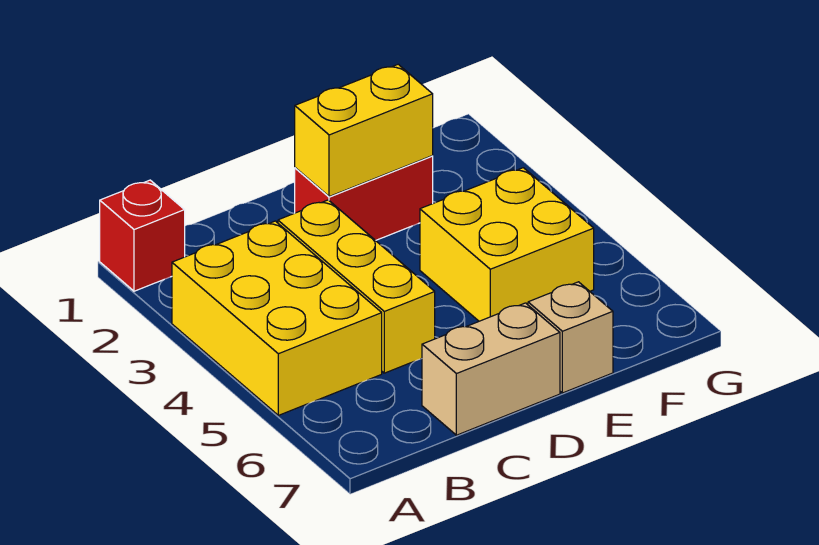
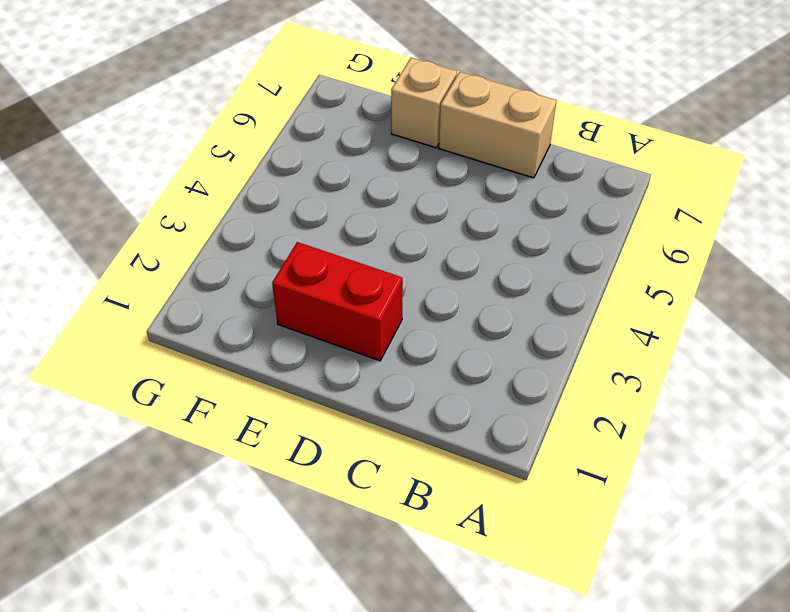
none -> red brick A1 level 1
none -> yellow brick A3:B5 level 1

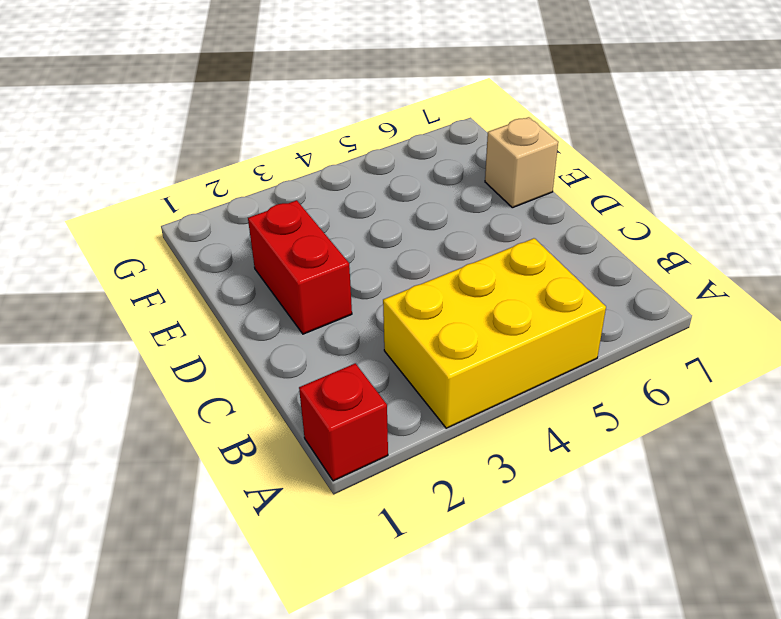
none -> yellow brick C3:C5 level 1
none -> tan brick C7:D7 level 1

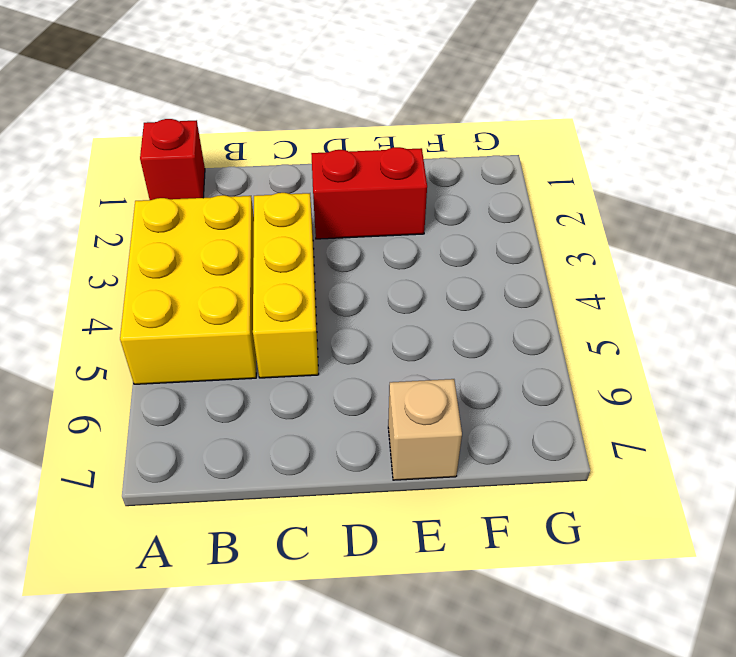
none -> tan brick C7:D7 level 1
none -> yellow brick E4:F5 level 1

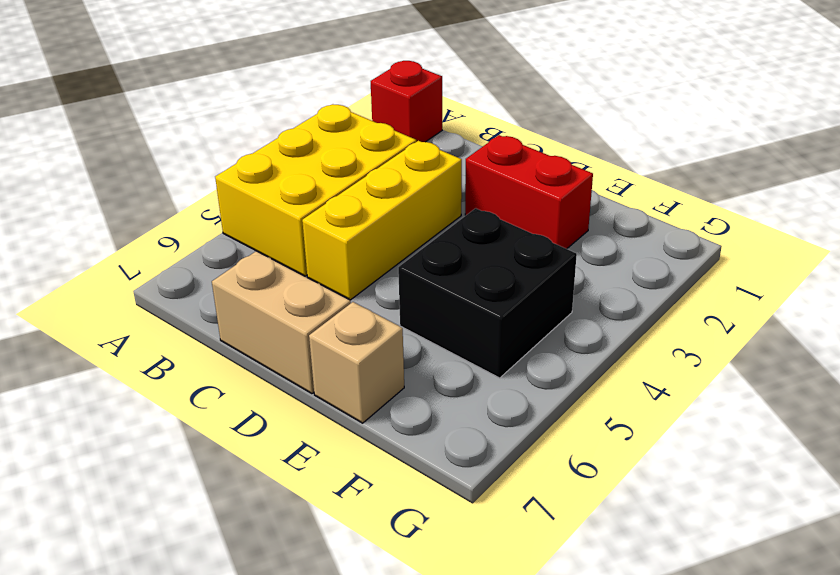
black brick E4:F5 level 1 -> yellow brick E4:F5 level 1
none -> yellow brick D2:E2 level 2

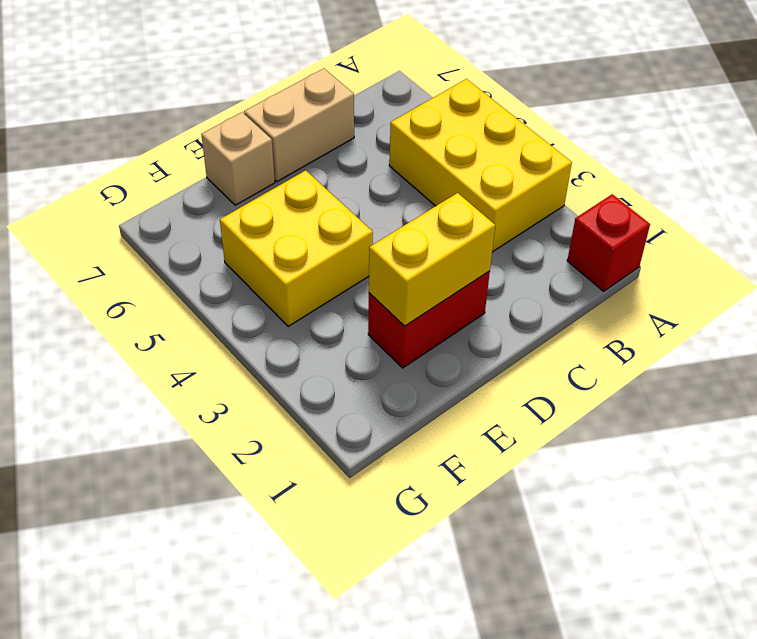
none -> yellow brick C3:C5 level 1

